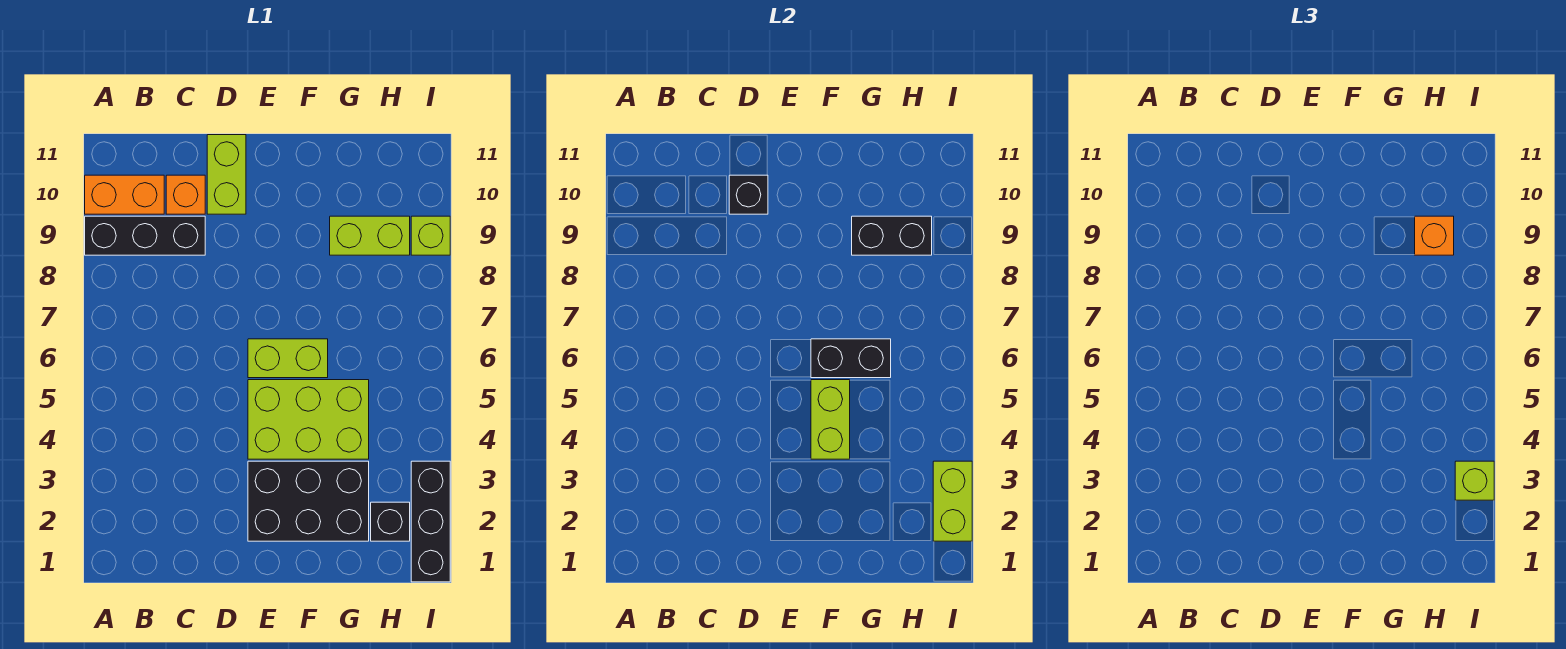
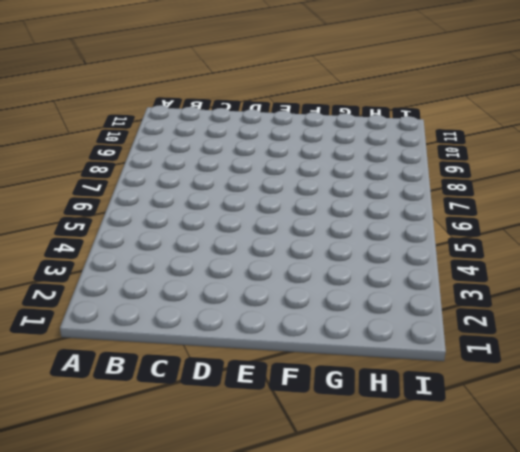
none -> black brick A9:C9 level 1
none -> orange brick A10:B10 level 1
none -> orange brick C10 level 1

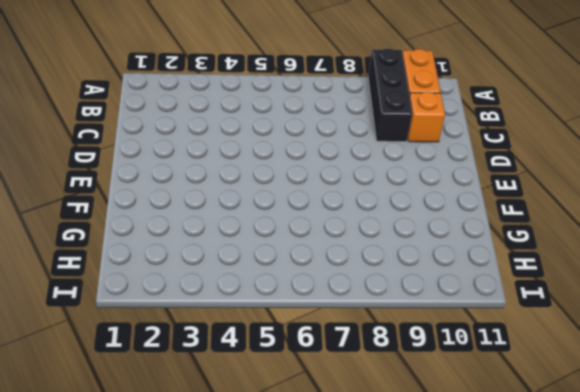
none -> lime brick D10:D11 level 1
none -> black brick E2:G3 level 1
none -> lime brick E4:G5 level 1

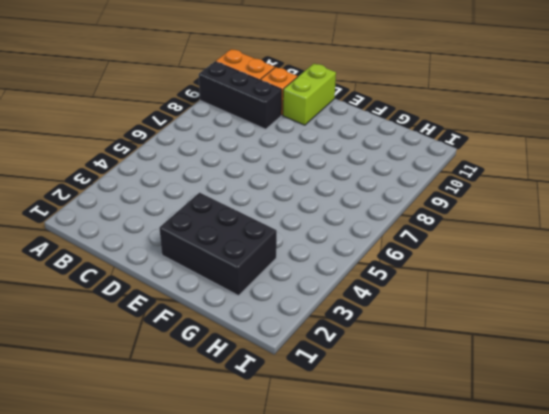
none -> lime brick E4:G5 level 1
none -> lime brick E6:F6 level 1
none -> lime brick G9:H9 level 1

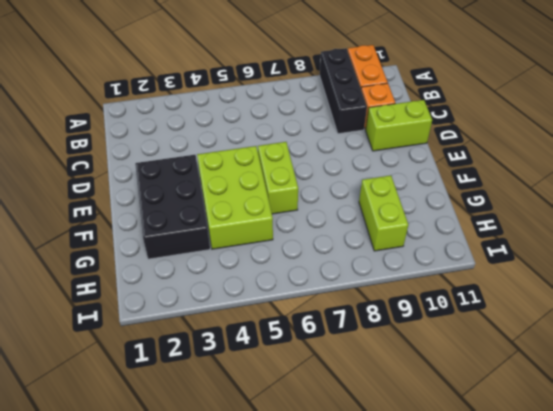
none -> black brick H2 level 1
none -> black brick I1:I3 level 1
none -> lime brick I9 level 1

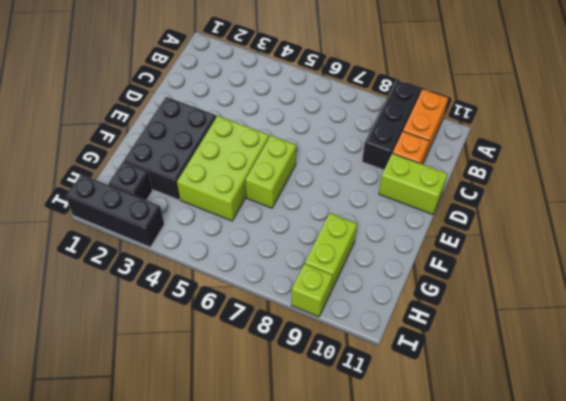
none -> black brick D10 level 2
none -> lime brick F4:F5 level 2
none -> black brick F6:G6 level 2

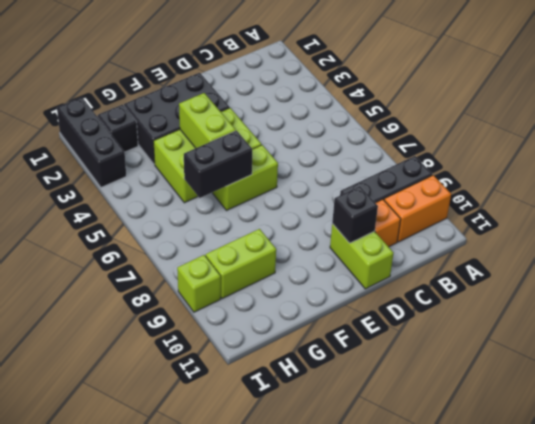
none -> black brick G9:H9 level 2
none -> lime brick I2:I3 level 2
none -> orange brick H9 level 3

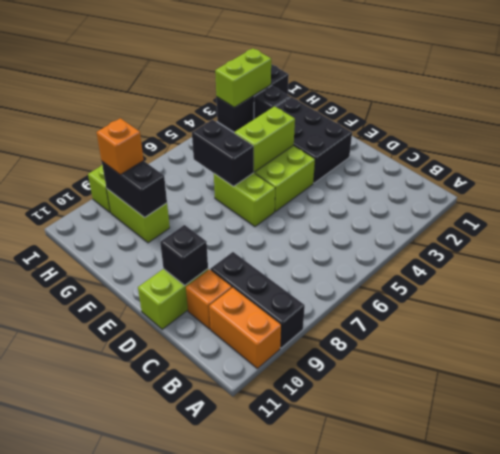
none -> lime brick I3 level 3

